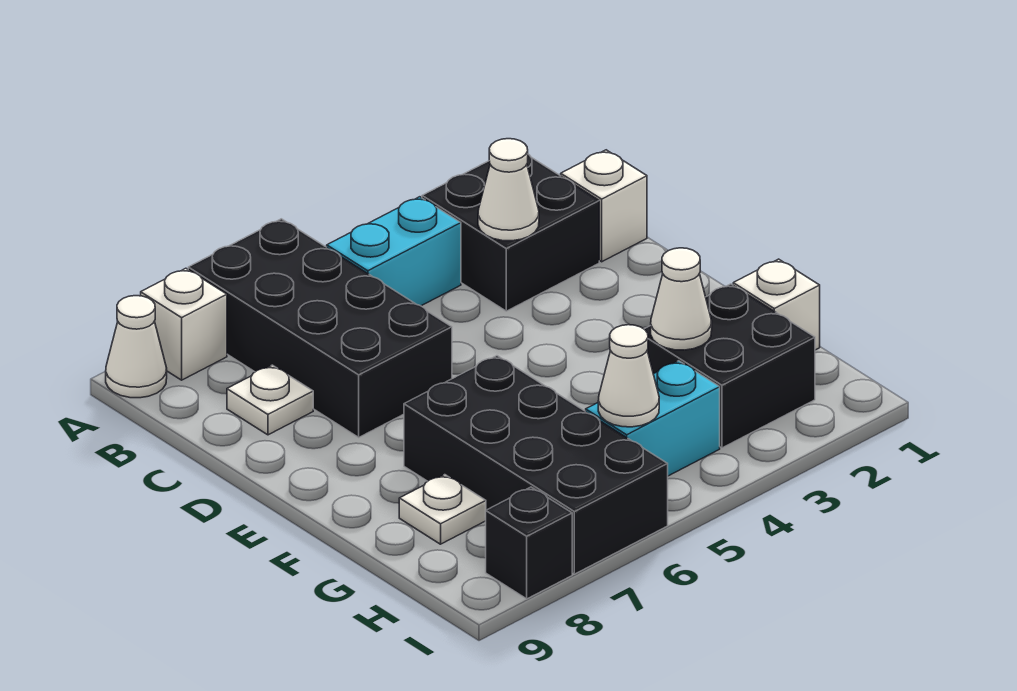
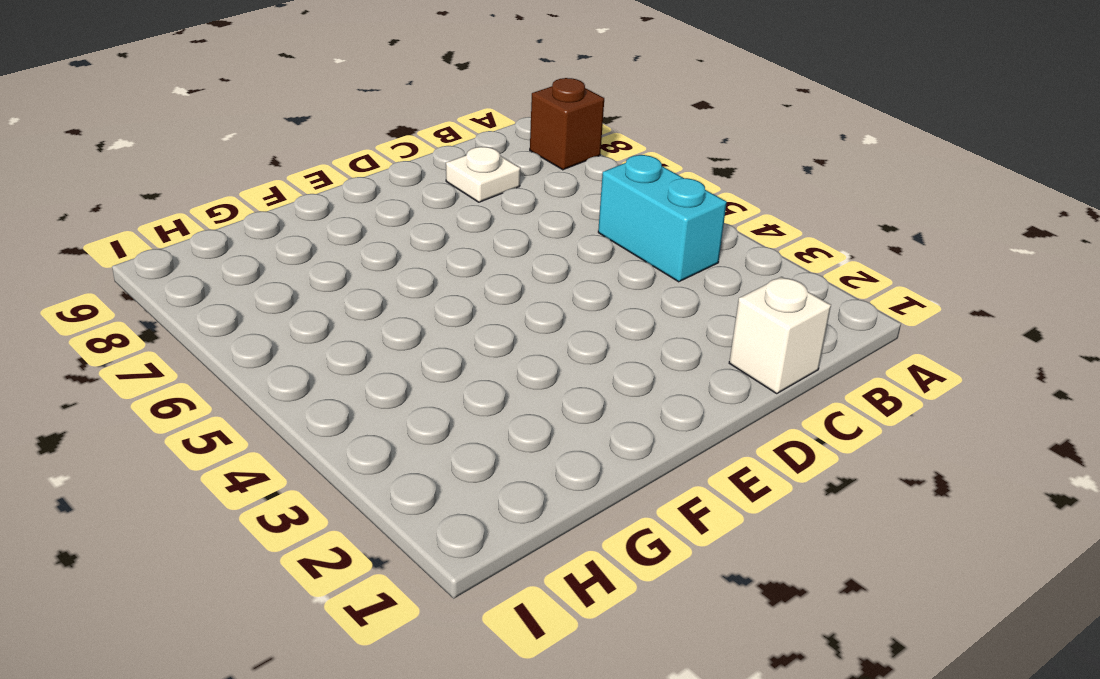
brown brick A8 level 1 -> white brick A8 level 1
none -> black brick A6:D7 level 1
none -> white cone A9 level 1
none -> black brick B2:C3 level 1

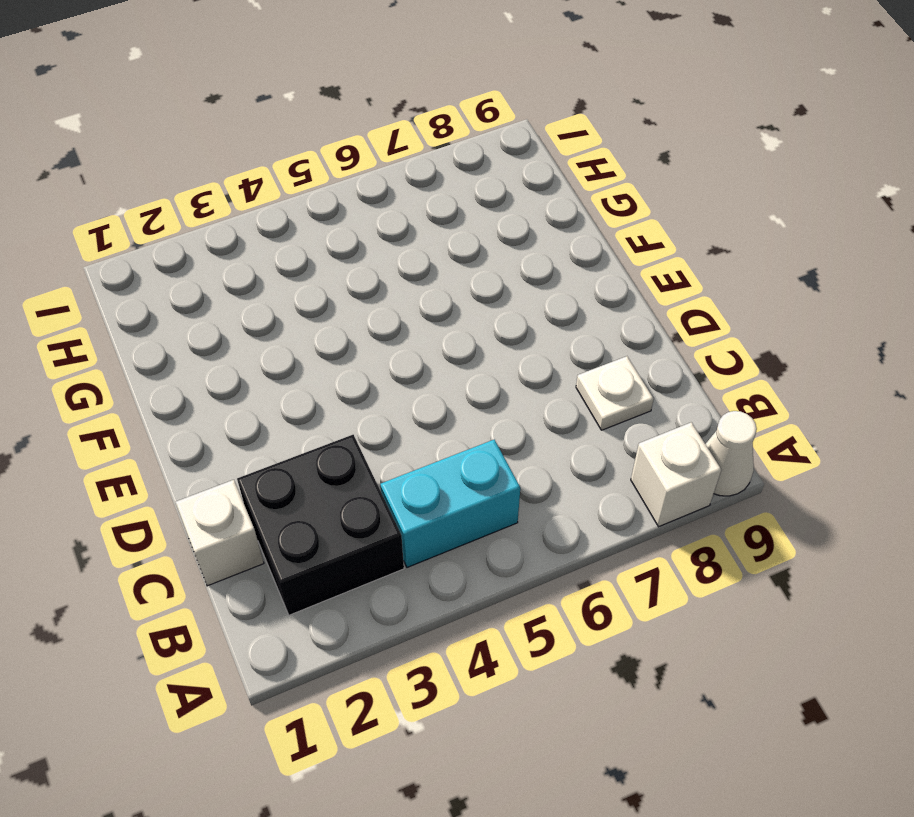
none -> black brick A6:D7 level 1
none -> black brick F6:I7 level 1
none -> white brick G1 level 1

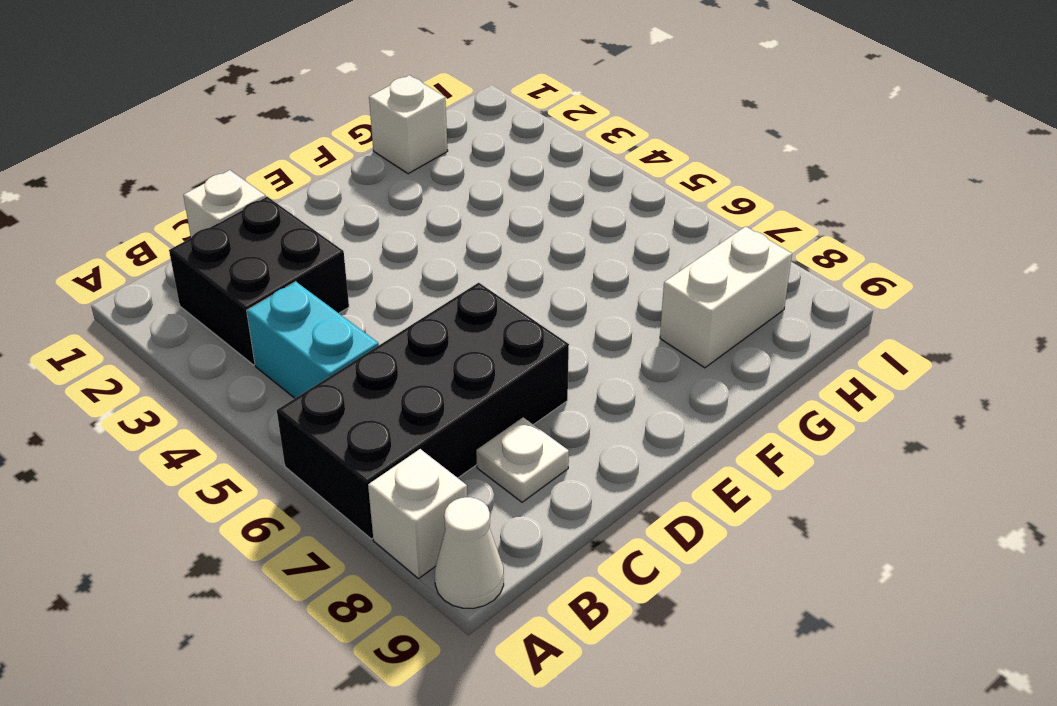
white brick G8:H8 level 1 -> white plate G8 level 1
none -> black brick F6:I7 level 1
none -> black brick G2:H3 level 1
none -> cyan brick H4:H5 level 1

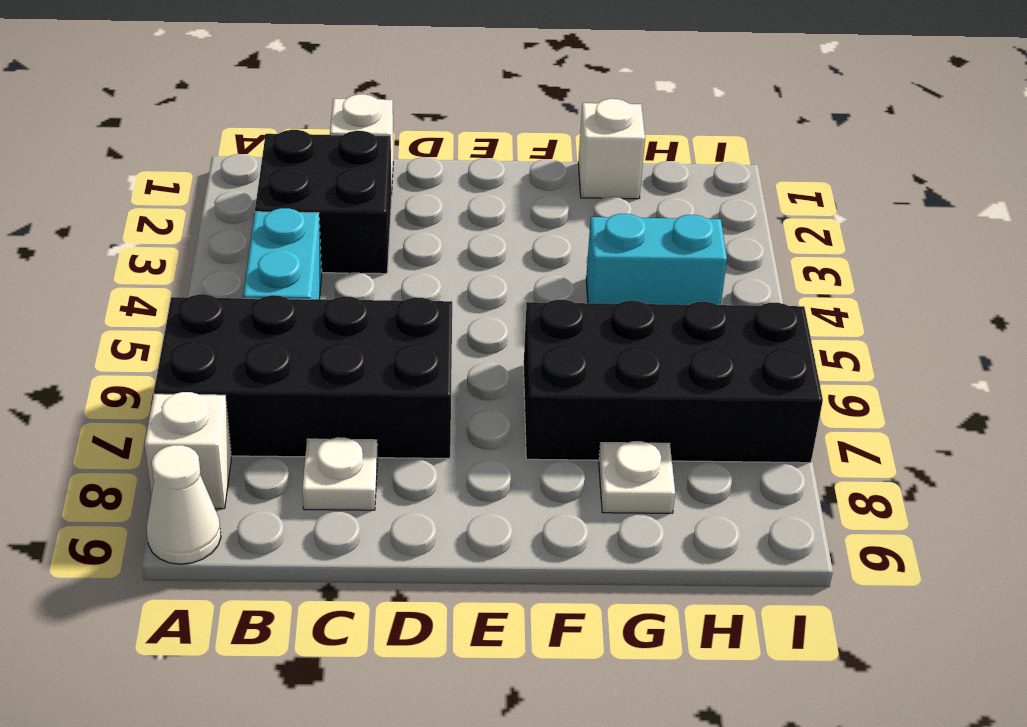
cyan brick G4:H4 level 1 -> cyan brick H4:H5 level 1
none -> black brick G2:H3 level 1
none -> black brick I8 level 1
none -> white cone C3 level 2

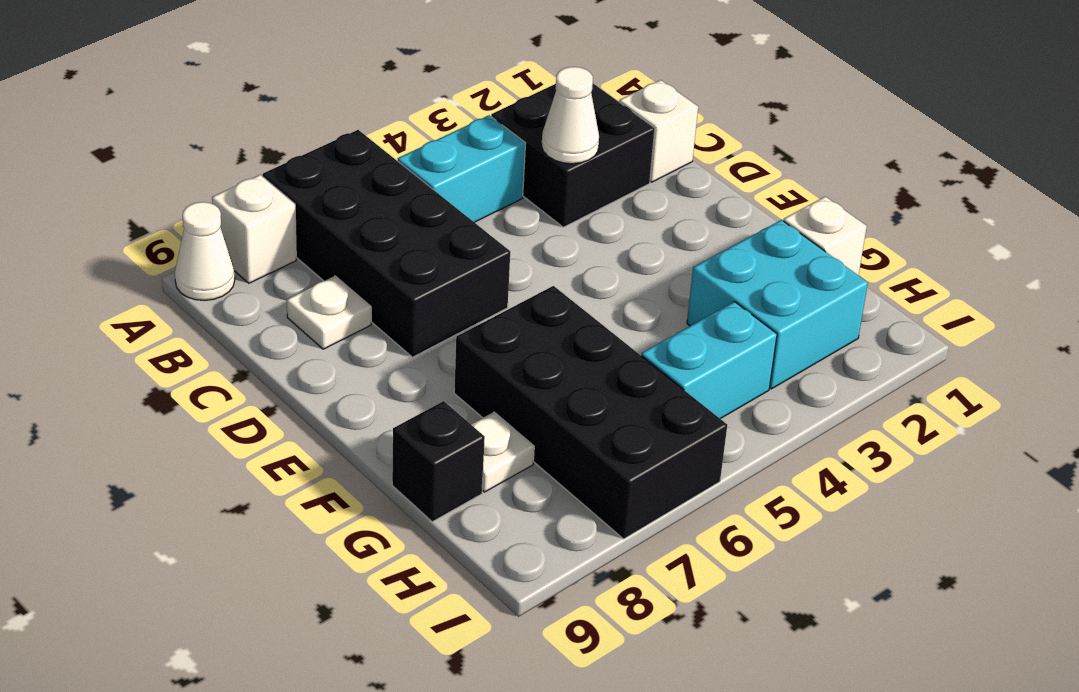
cyan brick G2:H3 level 1 -> black brick G2:H3 level 1
black brick G9 level 1 -> black brick I8 level 1
none -> white cone G3 level 2
none -> white cone H5 level 2

